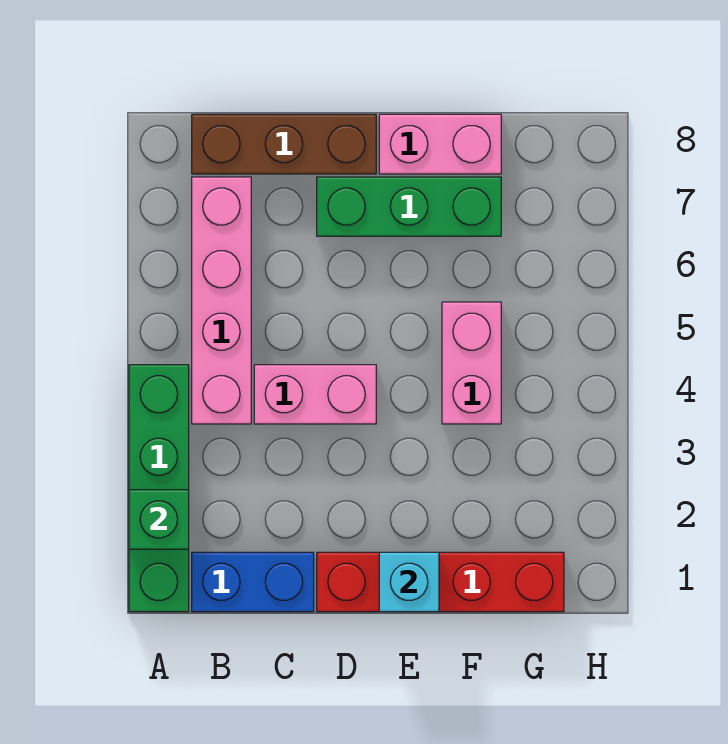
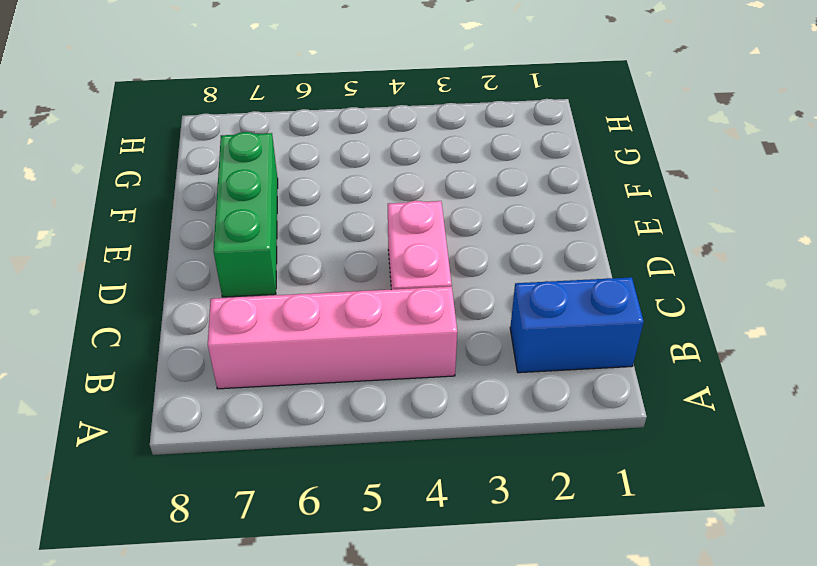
blue brick B1:B2 level 1 -> blue brick B1:C1 level 1
none -> green brick A1:A4 level 1
none -> brown brick B8:D8 level 1

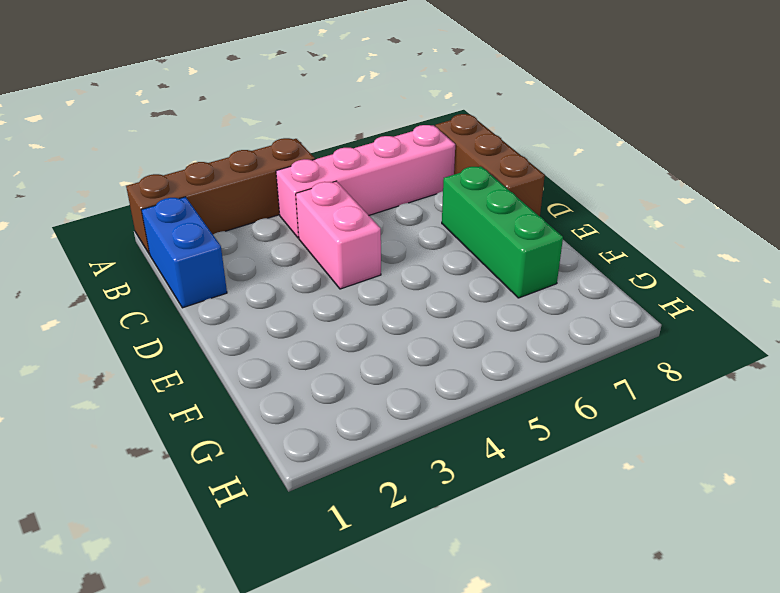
brown brick A1:A4 level 1 -> green brick A1:A4 level 1
none -> red brick D1:G1 level 1
none -> pink brick E8:F8 level 1

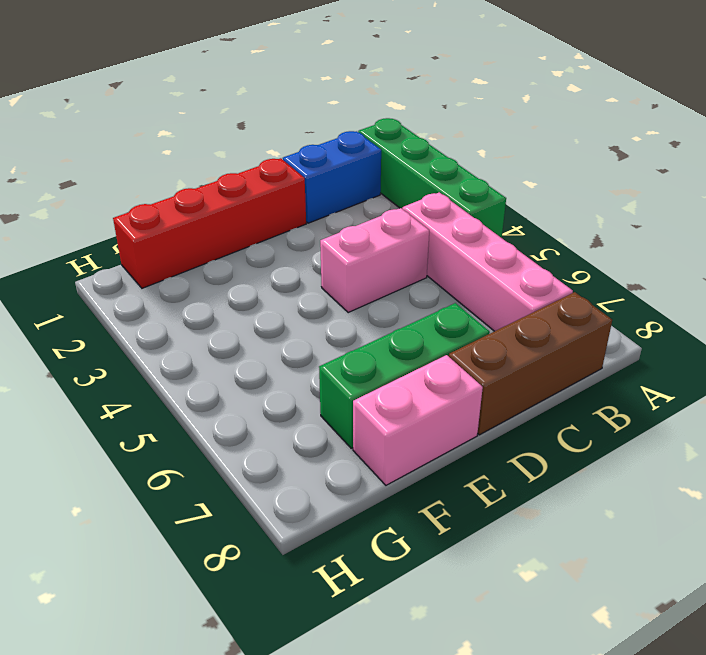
none -> pink brick F4:F5 level 1
none -> green brick A2 level 2

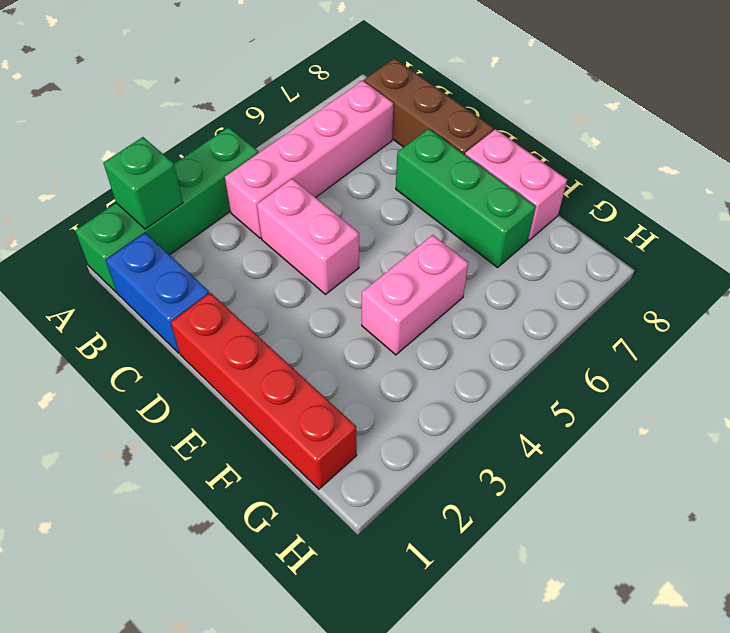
none -> cyan brick E1 level 2

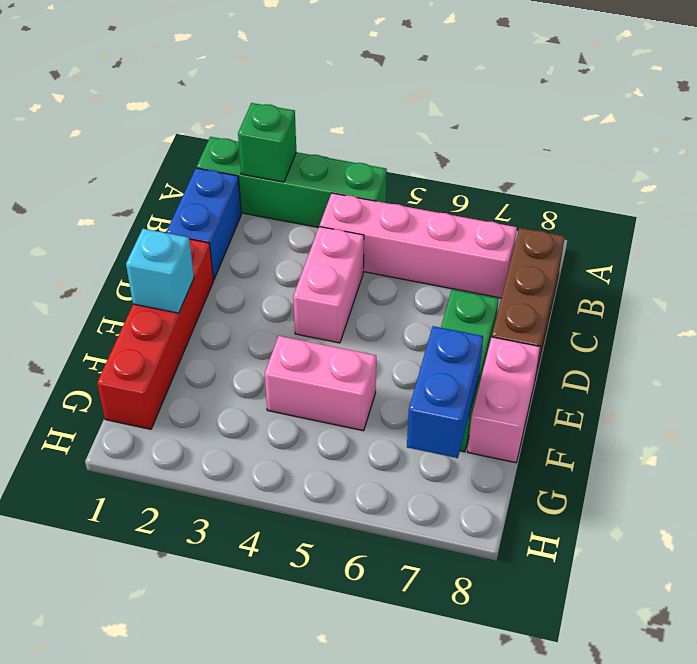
blue brick F7:G7 level 2 -> none

